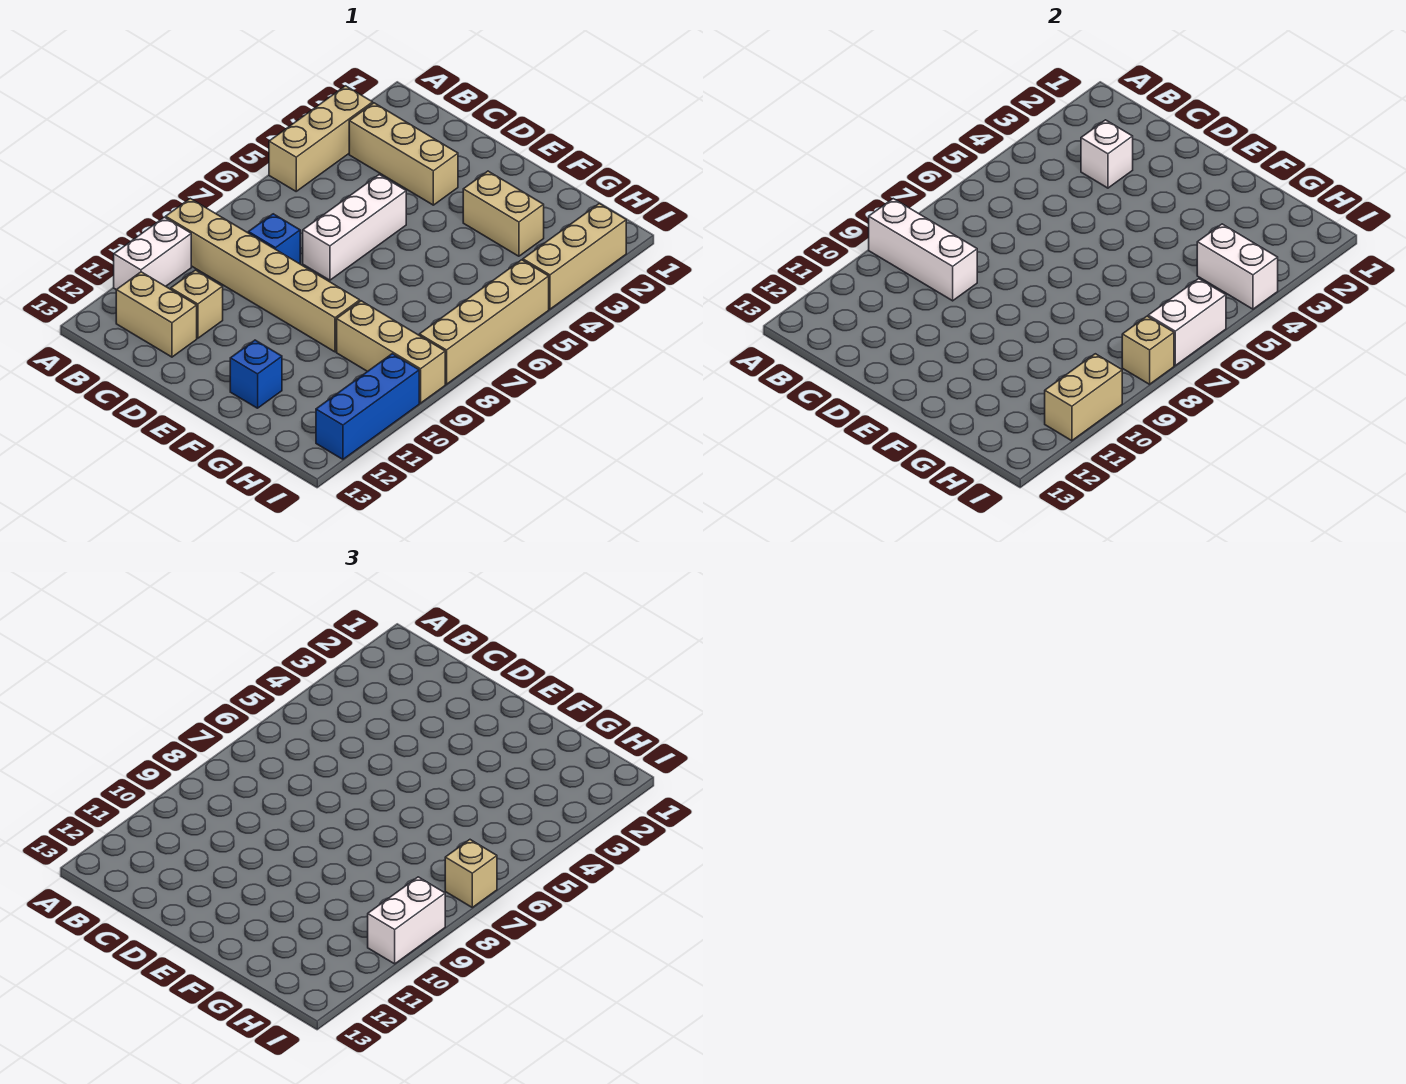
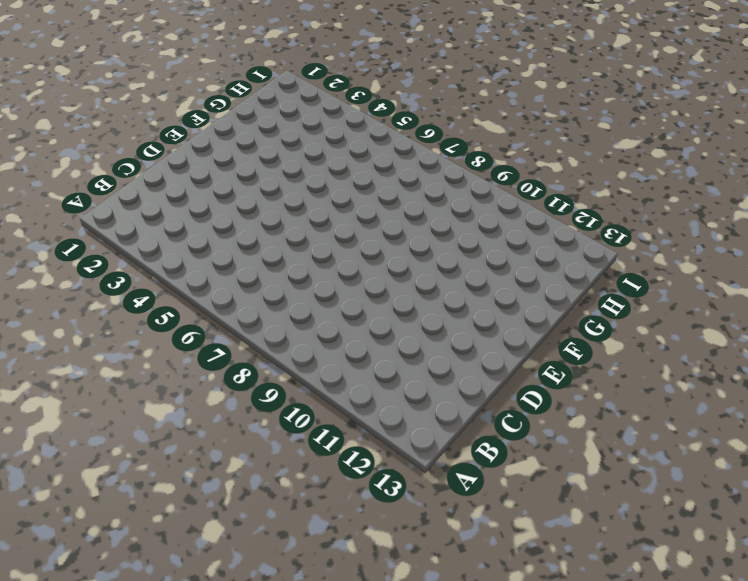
none -> tan brick A3:A5 level 1
none -> tan brick A9:F9 level 1
none -> white brick A10:A11 level 1

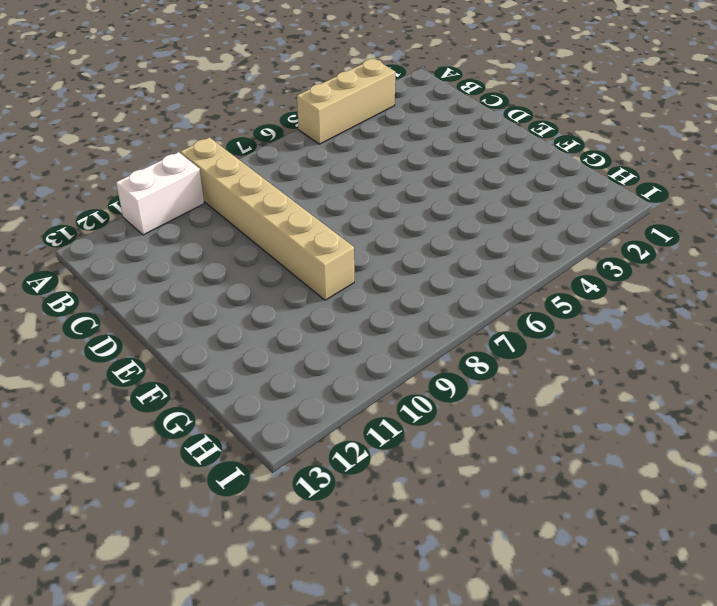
none -> tan brick B3:D3 level 1
none -> tan brick B12:C12 level 1
none -> blue brick C8 level 1

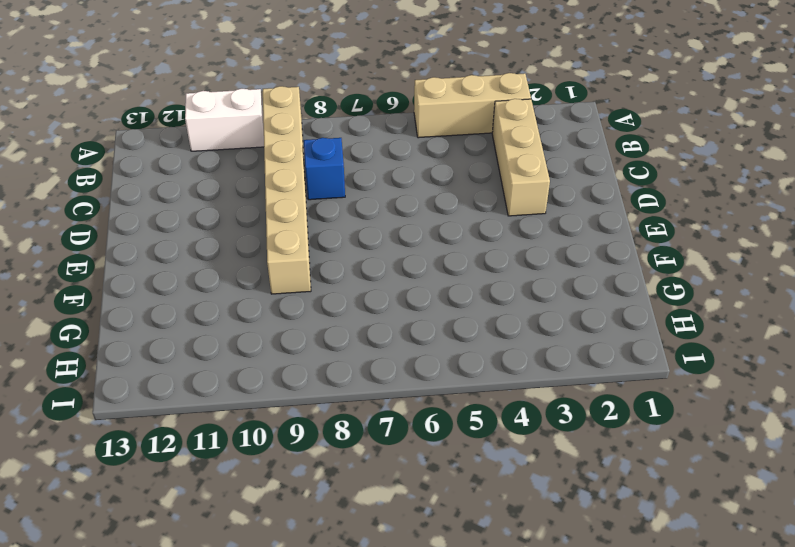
none -> tan brick B12:C12 level 1
none -> tan brick C11 level 1
none -> white brick D5:D7 level 1

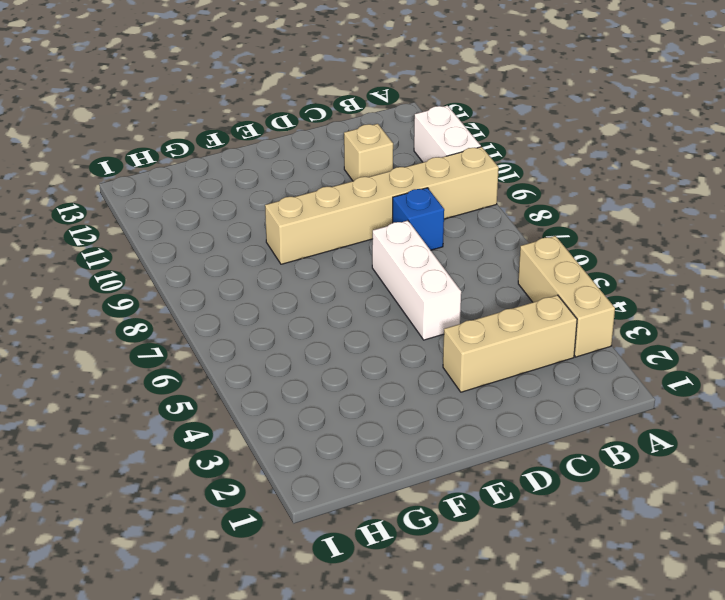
none -> tan brick B12:C12 level 1
none -> tan brick F3:G3 level 1
none -> blue brick F12 level 1

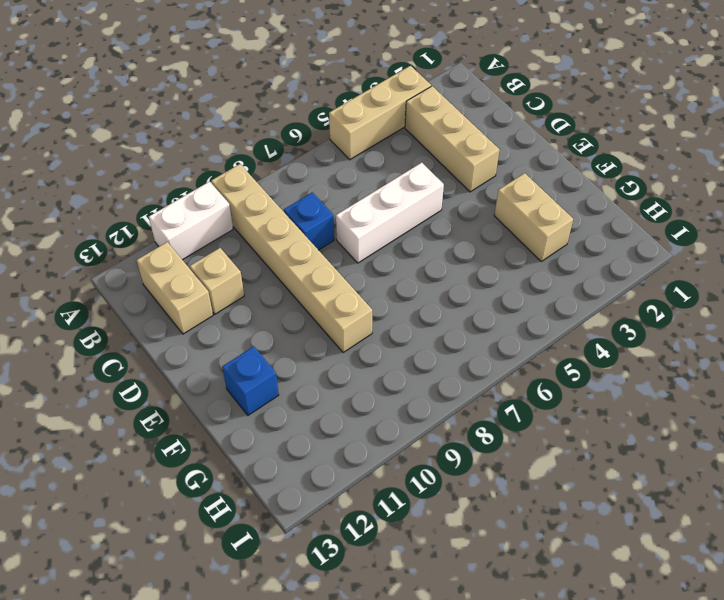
none -> tan brick G9:I9 level 1
none -> tan brick I2:I4 level 1
none -> tan brick I5:I8 level 1

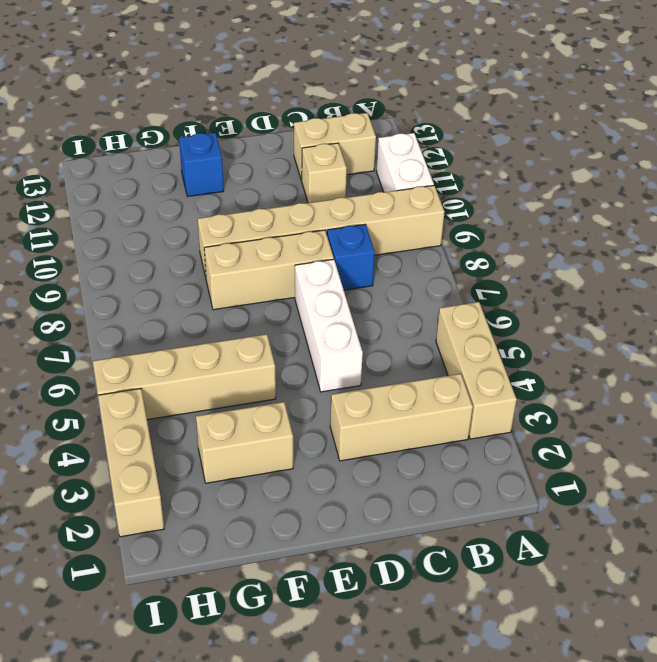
tan brick D8:F8 level 1 -> tan brick G9:I9 level 1
tan brick F5:I5 level 1 -> tan brick I5:I8 level 1
none -> blue brick I10:I12 level 1
none -> white brick A9:C9 level 2
none -> white brick C3 level 2

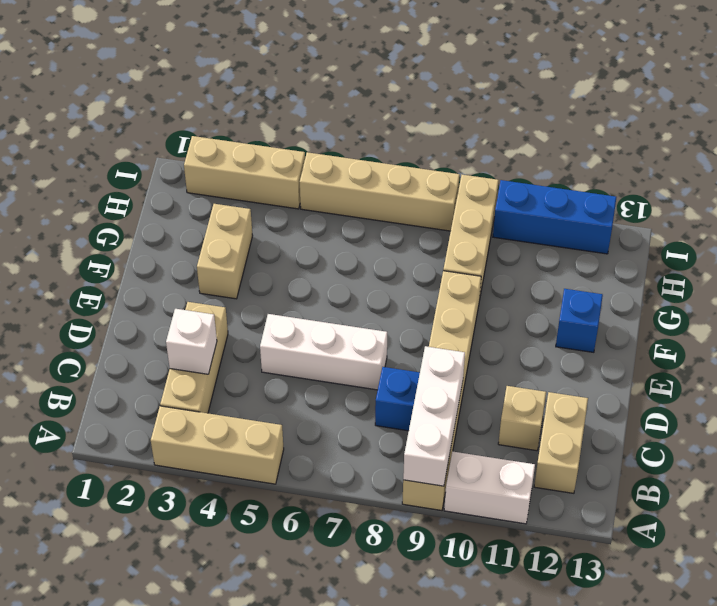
none -> white brick H4:I4 level 2
none -> white brick I6:I7 level 2
none -> tan brick I8 level 2

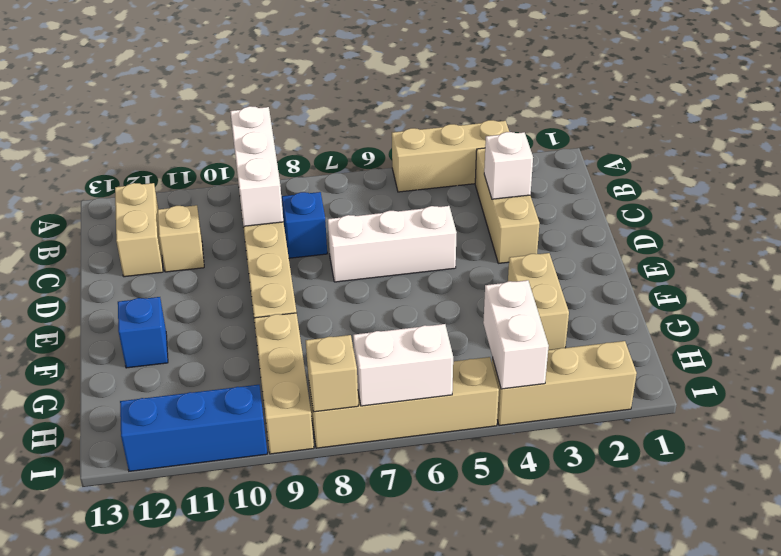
none -> white brick A10:A11 level 1
none -> tan brick I10:I11 level 2
none -> tan brick I7 level 3

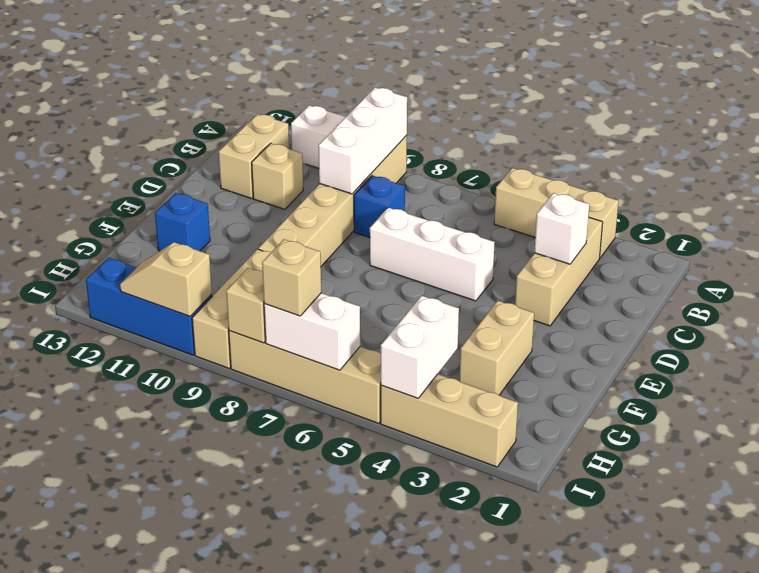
tan slope I10:I11 level 2 top 10 -> tan brick I10:I11 level 2
none -> white brick I9:I10 level 3

